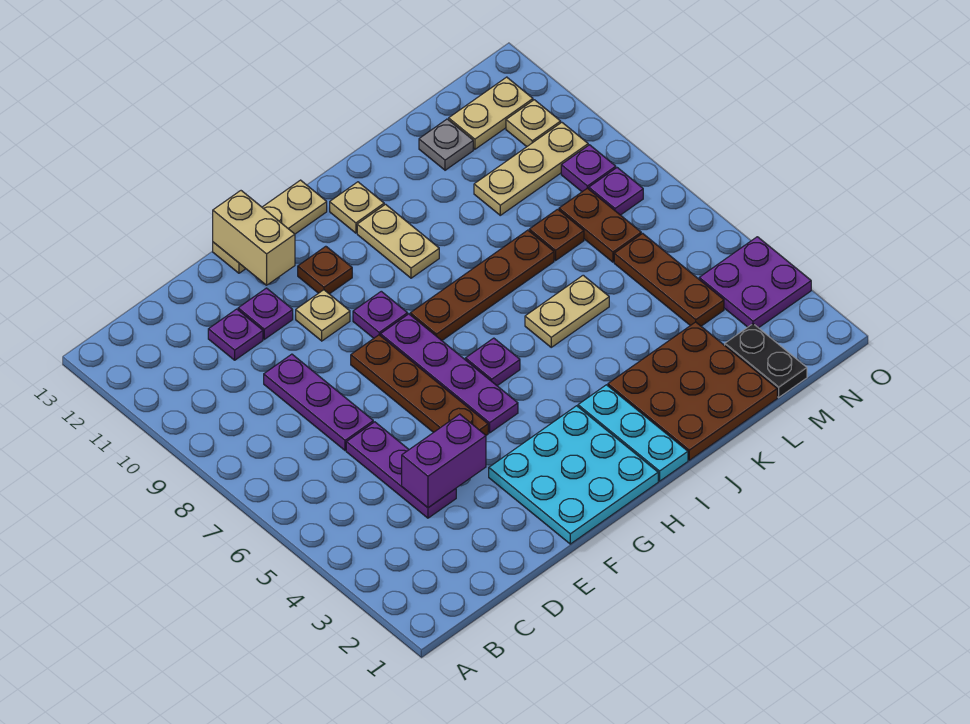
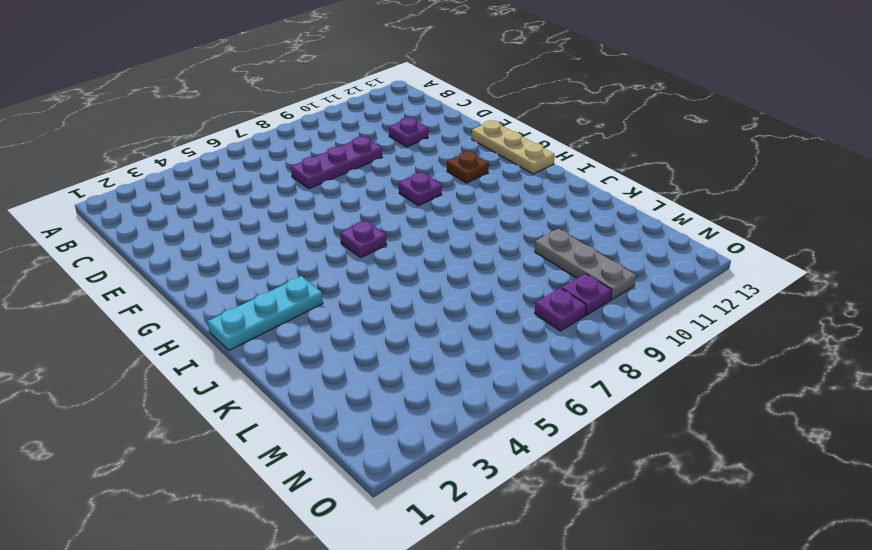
grey plate L10:N10 level 1 -> tan plate L10:N10 level 1
none -> purple plate D4:D6 level 1
none -> purple plate E11 level 1
none -> cyan plate F1:H3 level 1
none -> brown plate F5:F8 level 1

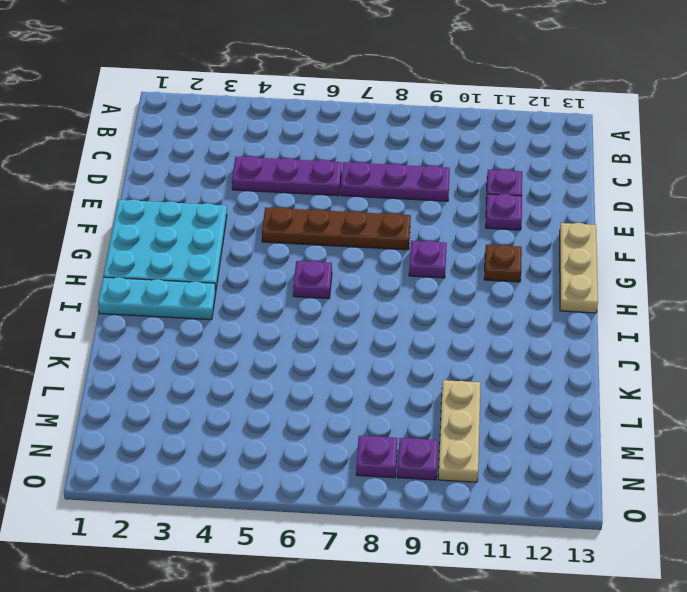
none -> tan plate F10 level 1
none -> purple plate G5:G8 level 1
none -> brown plate H8:K8 level 1
none -> tan plate I10:I11 level 1

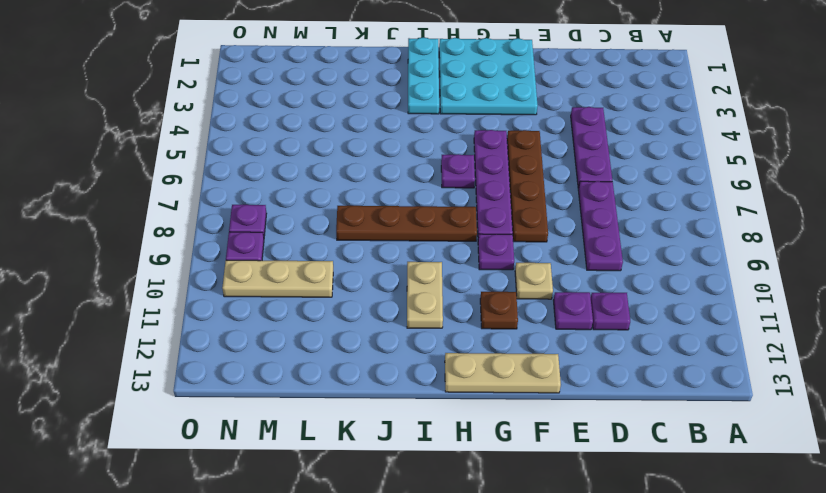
none -> tan plate I12 level 1
none -> brown plate J1:L3 level 1
none -> tan plate J6:K6 level 1
none -> brown plate L8 level 1

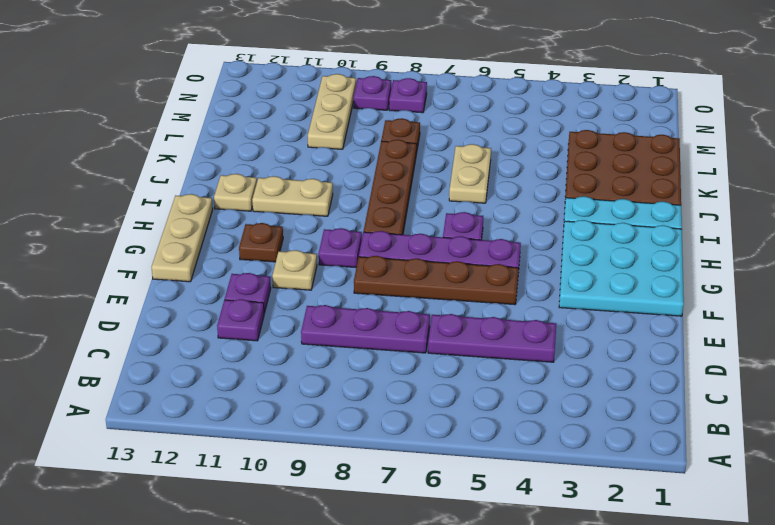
none -> grey plate L12 level 1
none -> black plate M1:M2 level 1
none -> brown plate M4:M6 level 1
none -> brown plate M7:M8 level 1

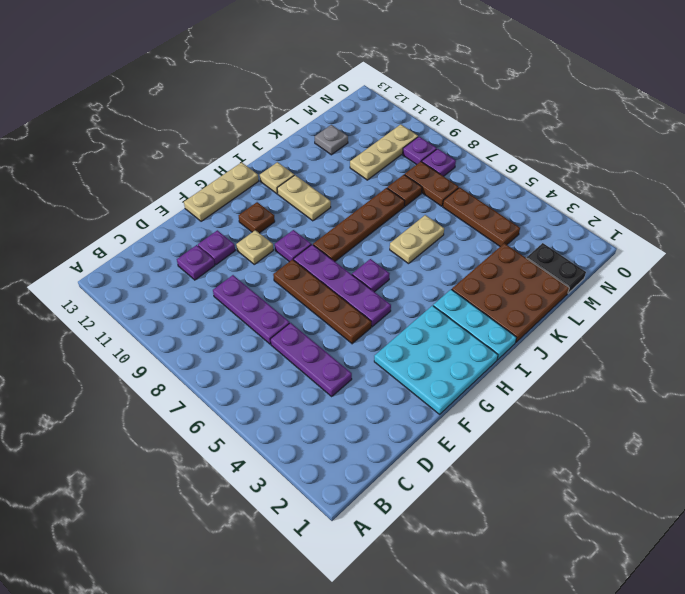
none -> tan plate M12:N12 level 1
none -> purple plate N3:O4 level 1
none -> tan plate N11 level 1
none -> purple brick D4:E4 level 2

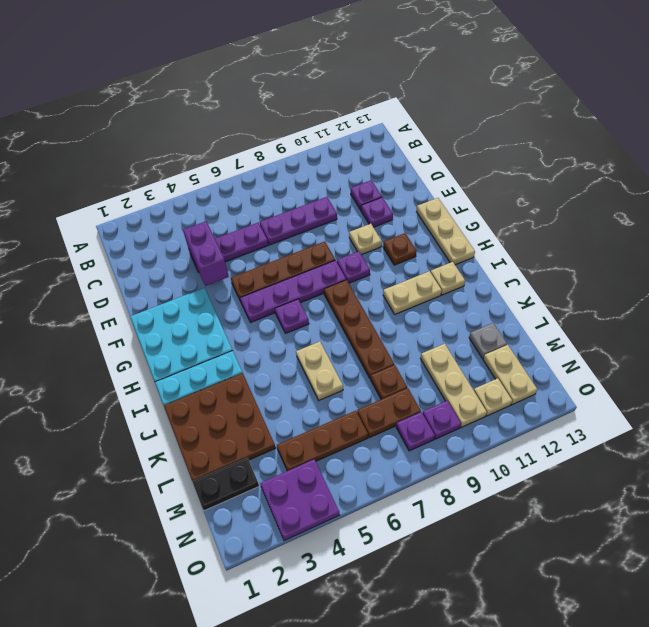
none -> tan brick F12:F13 level 2

